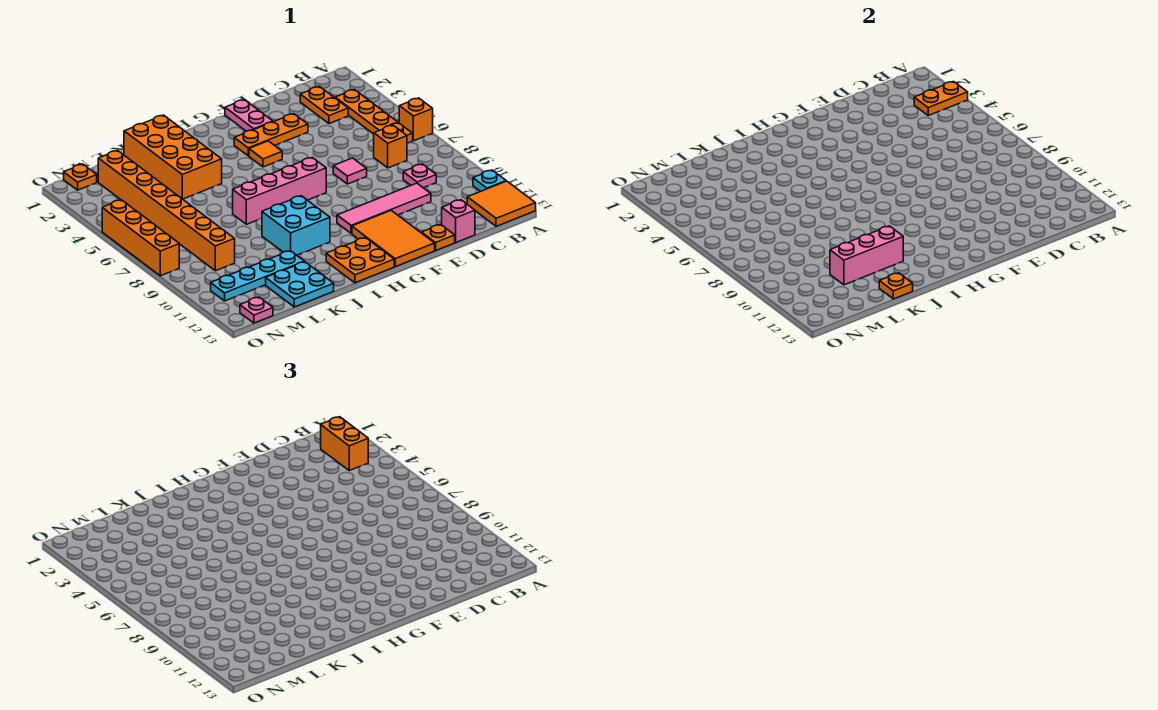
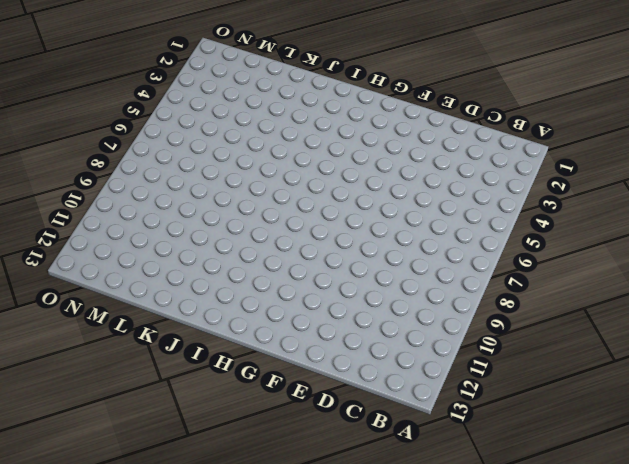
none -> orange brick A6 level 1
none -> cyan plate A11 level 1
none -> orange tile A12:B13 level 1

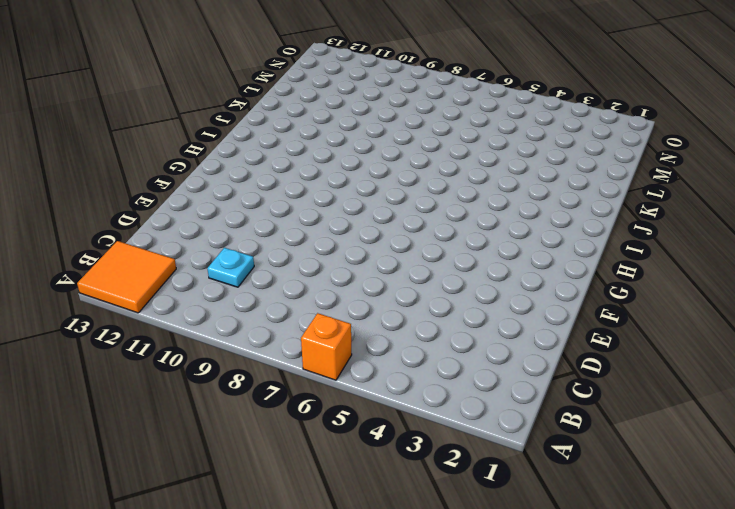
cyan plate C10 level 1 -> cyan plate A11 level 1
none -> orange plate B3:B6 level 1
none -> orange plate C2:C3 level 1
none -> orange brick C7 level 1

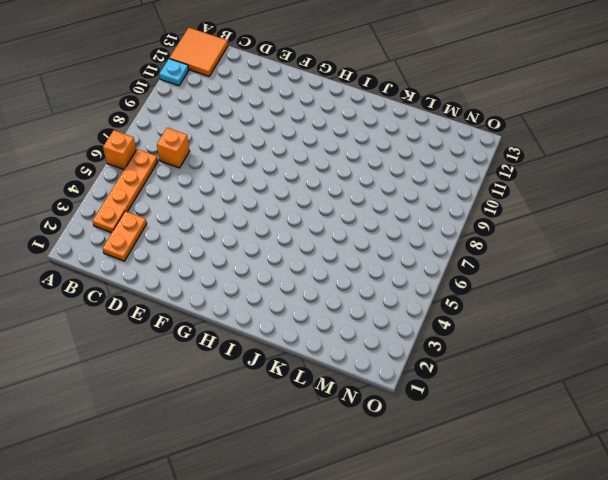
none -> pink plate C9 level 1
none -> pink tile D10:G10 level 1
none -> pink brick D13 level 1

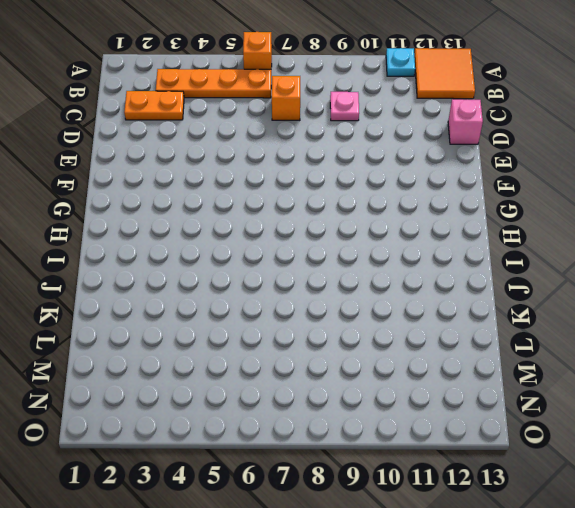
none -> pink tile D10:G10 level 1
none -> orange plate E3:G3 level 1
none -> pink tile E7 level 1

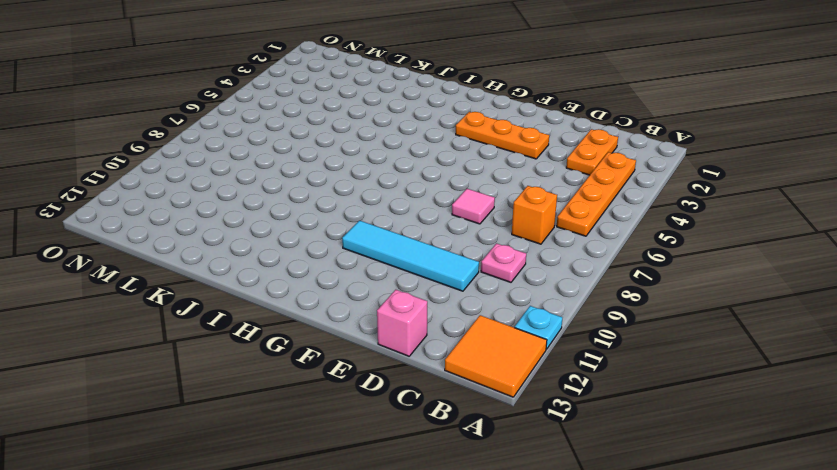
cyan tile D10:G10 level 1 -> pink tile D10:G10 level 1
none -> orange brick A6 level 1
none -> orange plate E13 level 1
none -> pink plate F1:F2 level 1

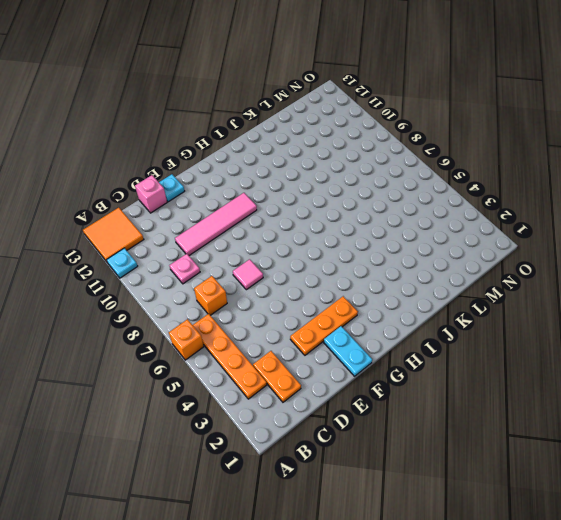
cyan plate E13 level 1 -> orange plate E13 level 1
cyan plate F1:F2 level 1 -> pink plate F1:F2 level 1
none -> orange tile F11:G13 level 1
none -> orange tile G4 level 1
none -> pink brick G7:J7 level 1

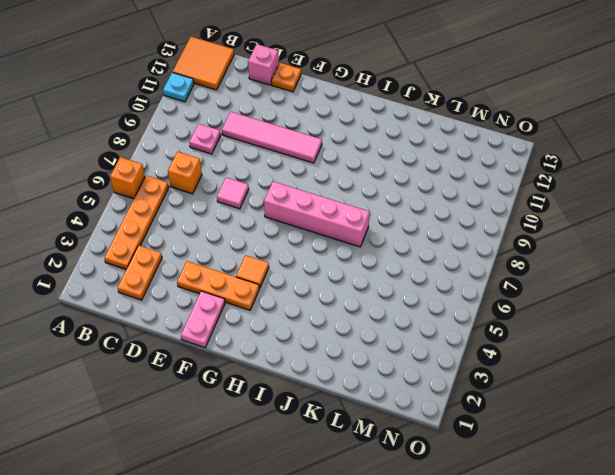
none -> orange tile F11:G13 level 1
none -> orange plate H12:I13 level 1
none -> cyan brick I9:J10 level 1

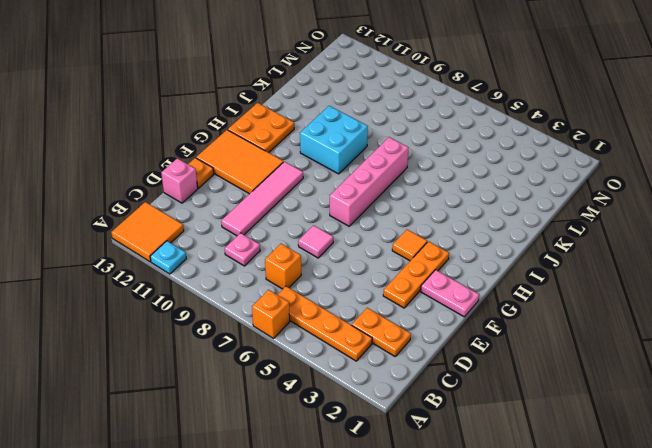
none -> orange brick J1:K4 level 1
none -> cyan plate K11:N11 level 1
none -> cyan plate K12:L13 level 1

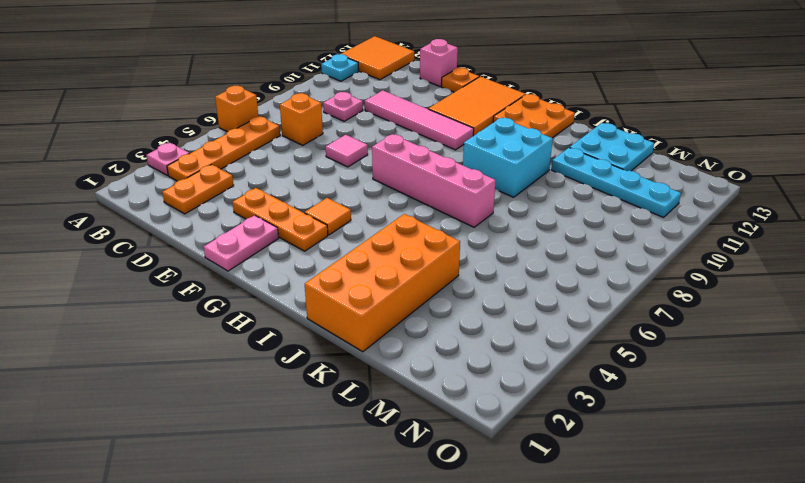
pink plate A3 level 1 -> pink plate N13 level 1
none -> orange brick M2:M9 level 1
none -> orange plate N1 level 1
none -> orange brick O5:O8 level 1

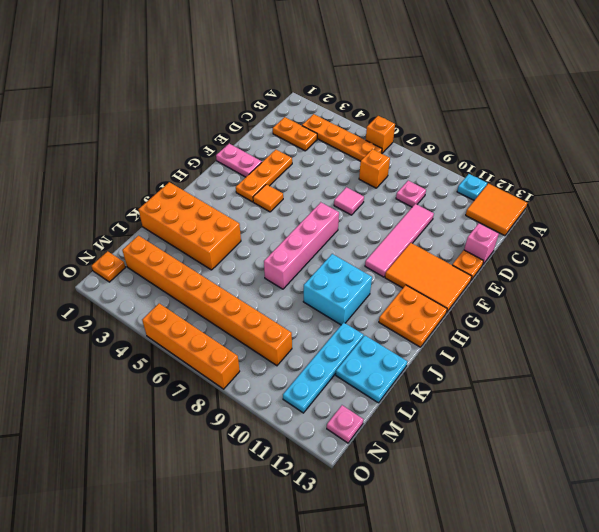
none -> orange plate A3:B3 level 2
none -> pink brick J11:L11 level 2
none -> orange plate K13 level 2

